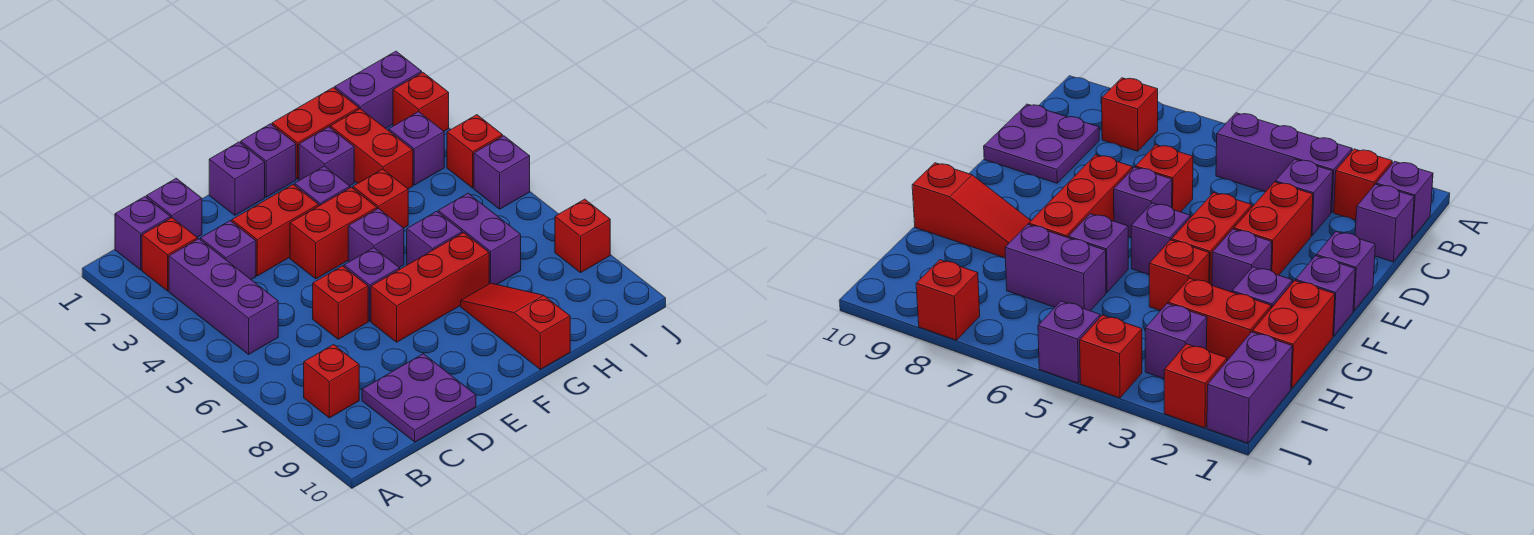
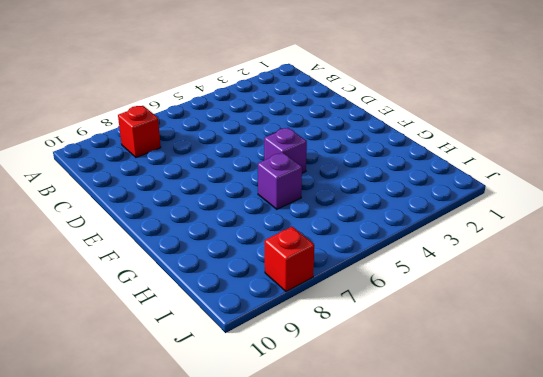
none -> purple brick B1 level 1
none -> red brick B2 level 1
none -> purple brick B3:B5 level 1

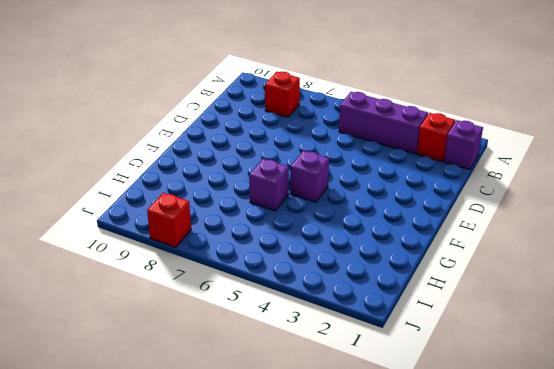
none -> purple brick C1 level 1
none -> purple brick C3 level 1
none -> purple plate C9:D10 level 1

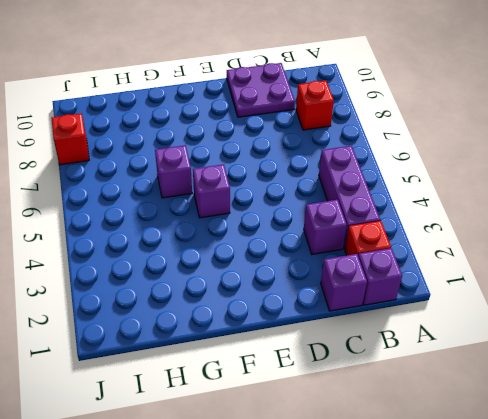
none -> red brick D3:E3 level 1
none -> red brick D6 level 1
none -> purple brick E1 level 1

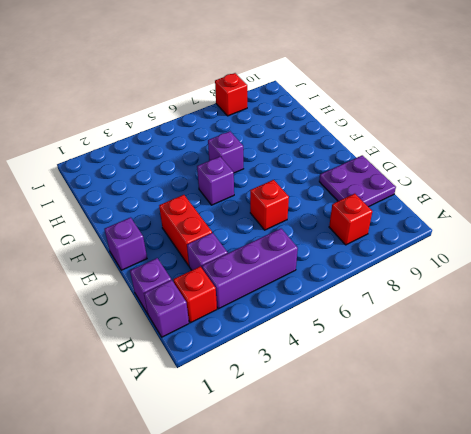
none -> red brick E4:F4 level 1
none -> purple brick E6 level 1
none -> red brick E7:G7 level 1

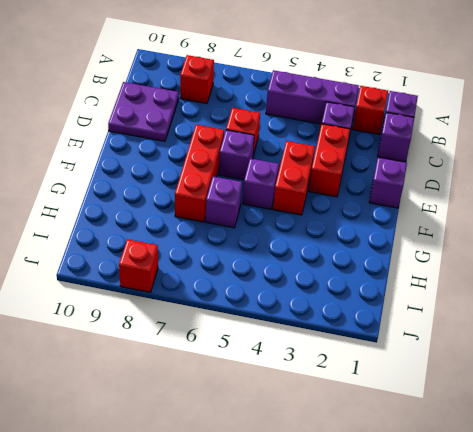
none -> purple brick F1 level 1
none -> purple brick F3 level 1
none -> red brick G1:H1 level 1

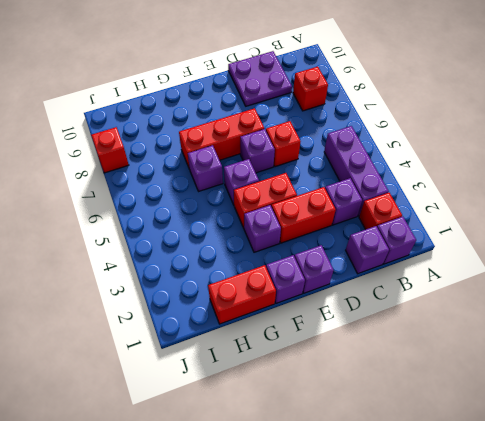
none -> purple brick G2 level 1
none -> red brick G4 level 1
none -> red slope G8:G10 level 1 top 10

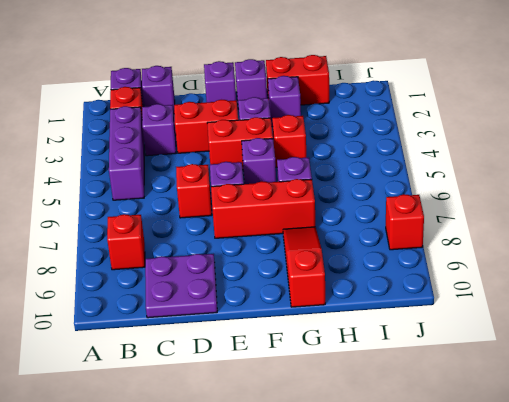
none -> red brick H2:H3 level 1
none -> purple brick H6:H7 level 1
none -> purple brick I1:J1 level 1

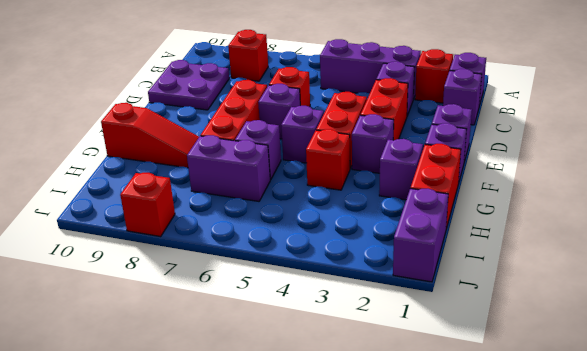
none -> red brick H2:H3 level 1
none -> purple brick I3 level 1
none -> red brick J2 level 1

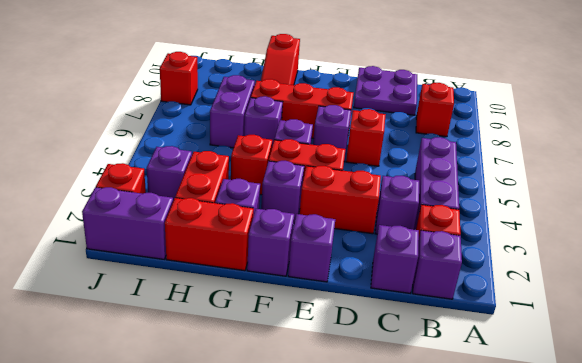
none -> red brick J4 level 1
none -> purple brick J5 level 1

